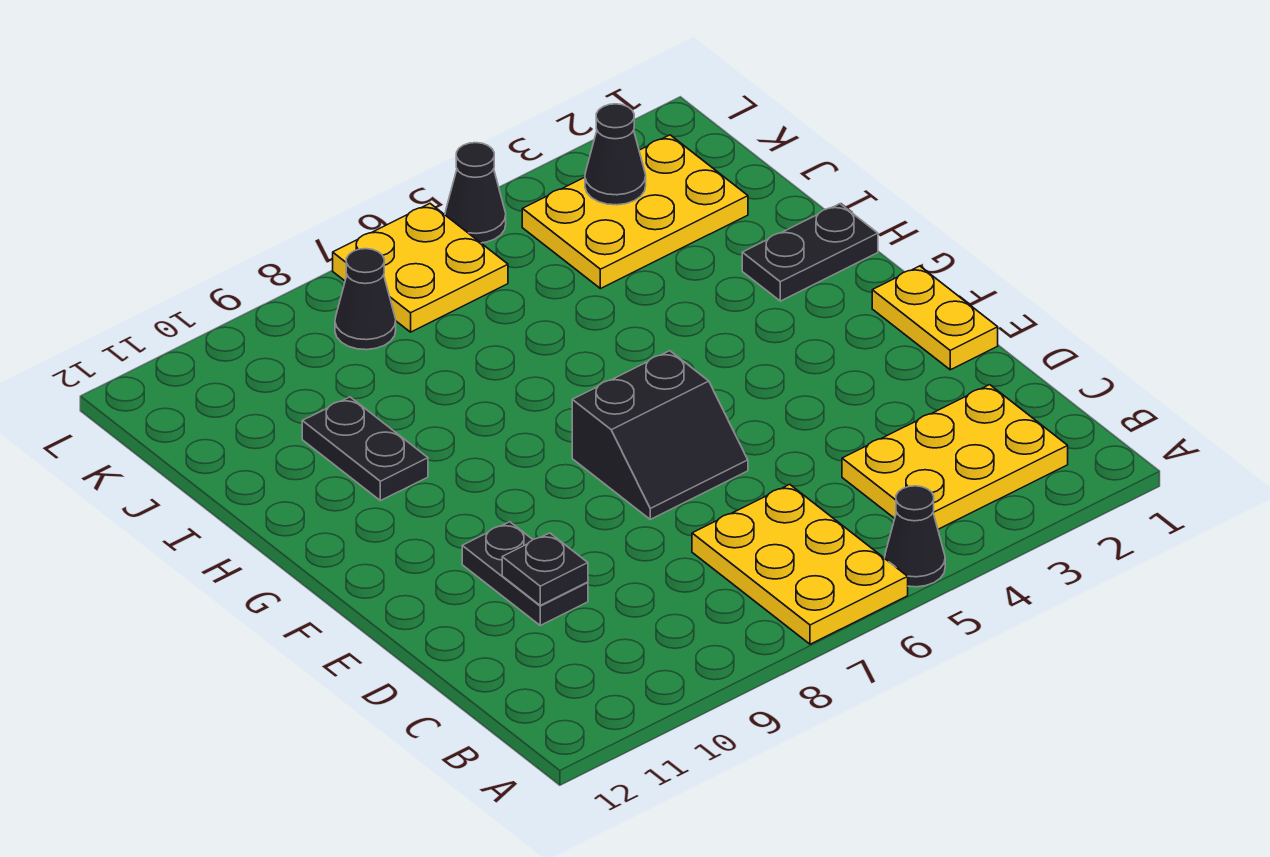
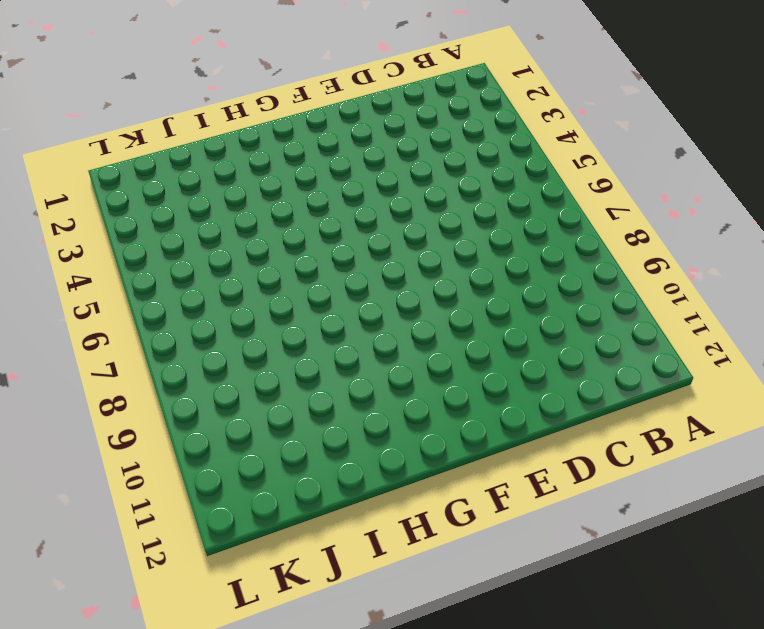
none -> black cone A5 level 1
none -> yellow plate A6:C7 level 1
none -> yellow plate B2:C4 level 1

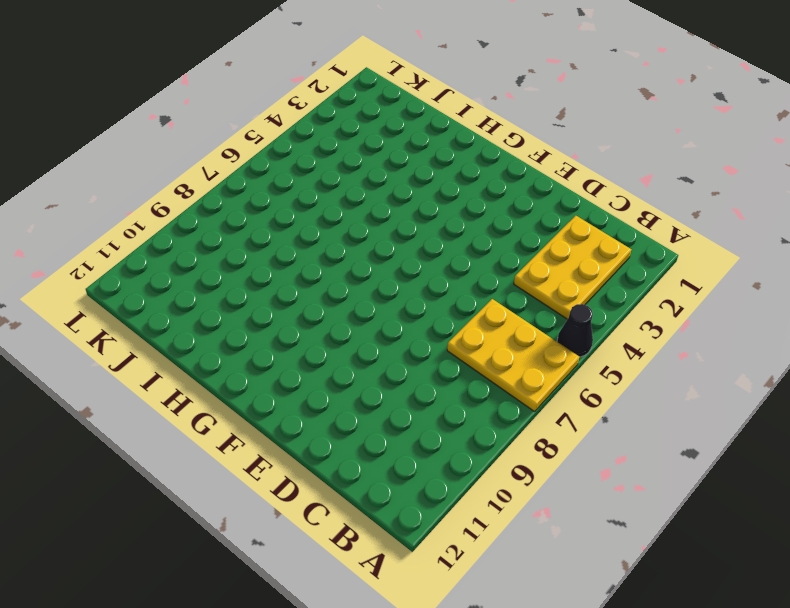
none -> black plate D10:E10 level 1
none -> yellow plate E1:F1 level 1
none -> black slope E6:F7 level 1 top F

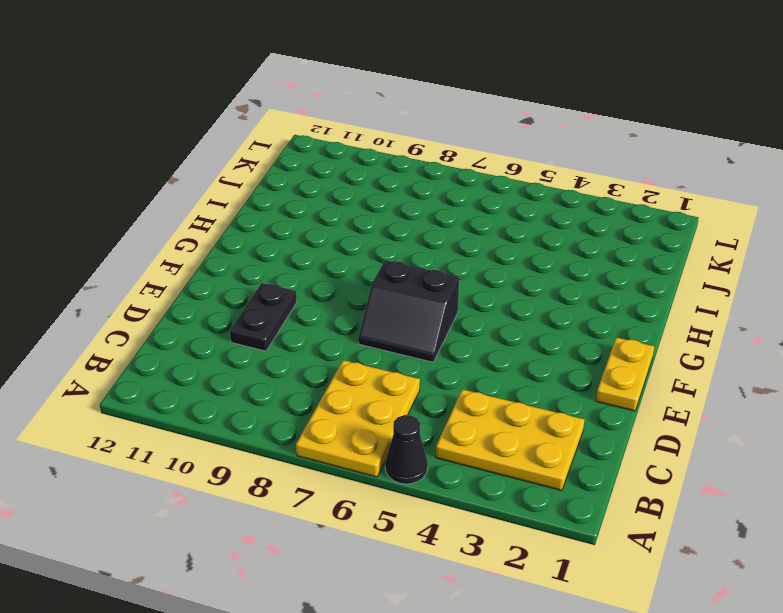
none -> black plate H1:H2 level 1
none -> black plate H10:I10 level 1
none -> yellow plate J2:K4 level 1

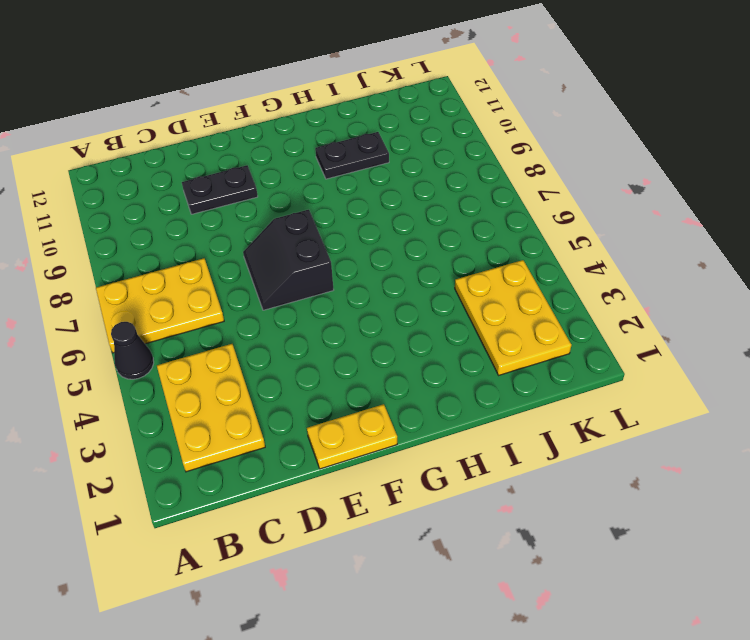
none -> black plate H1:H2 level 1
none -> yellow plate K6:L7 level 1
none -> black cone K8 level 1

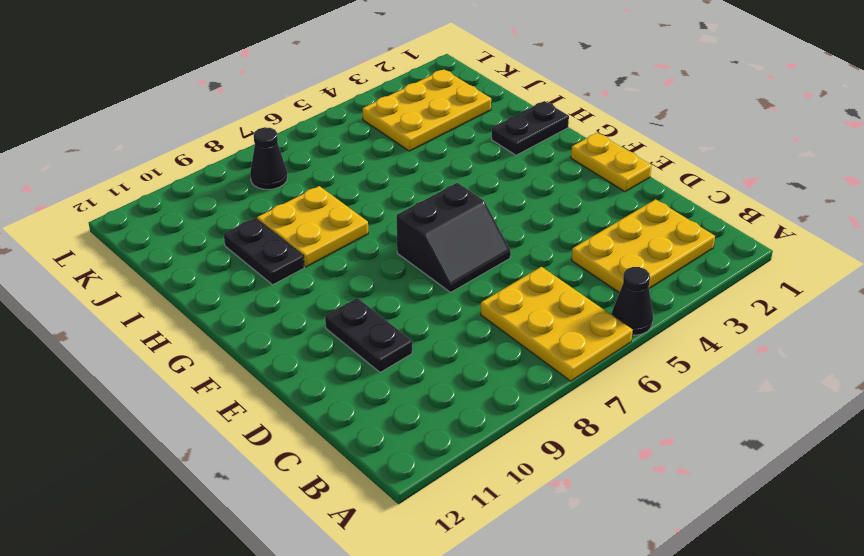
yellow plate H8:I9 level 1 -> yellow plate K6:L7 level 1
none -> black cone L5 level 1
none -> black plate D10 level 2
none -> black cone K3 level 2

